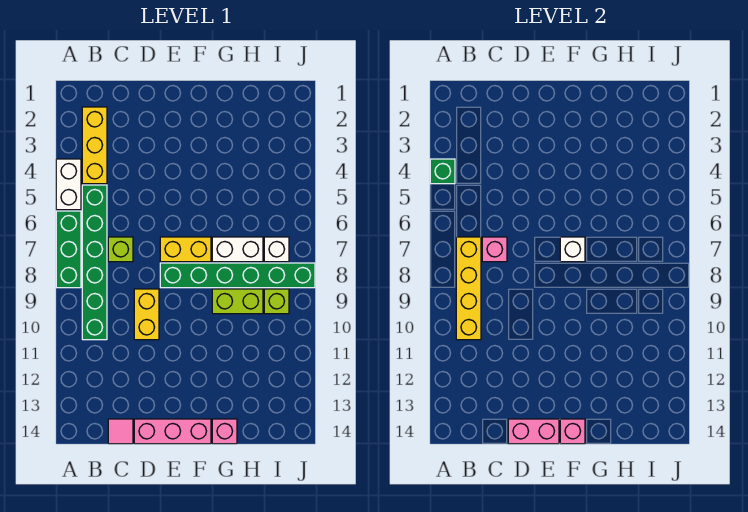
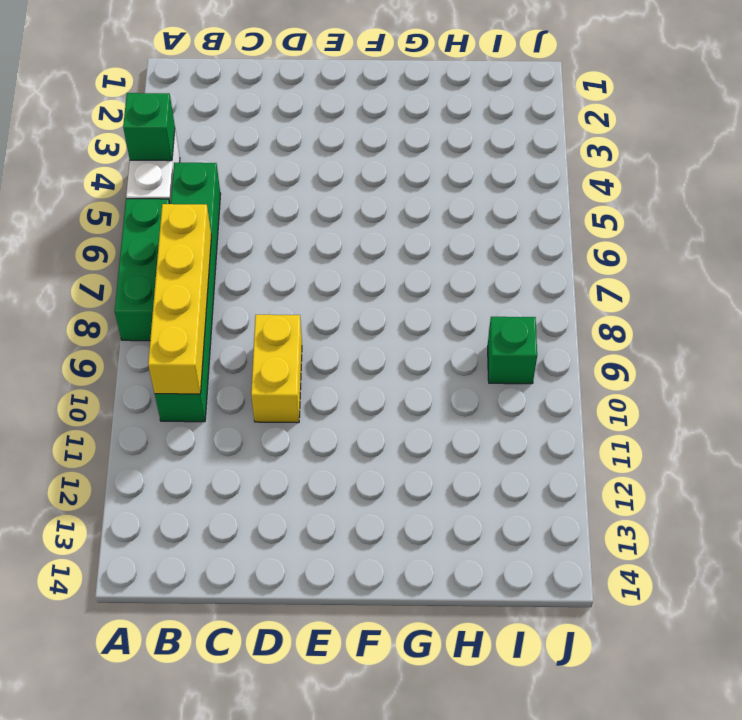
green brick I9 level 1 -> lime brick I9 level 1
none -> yellow brick B2:B4 level 1
none -> lime brick C7 level 1
none -> pink tile C14 level 1

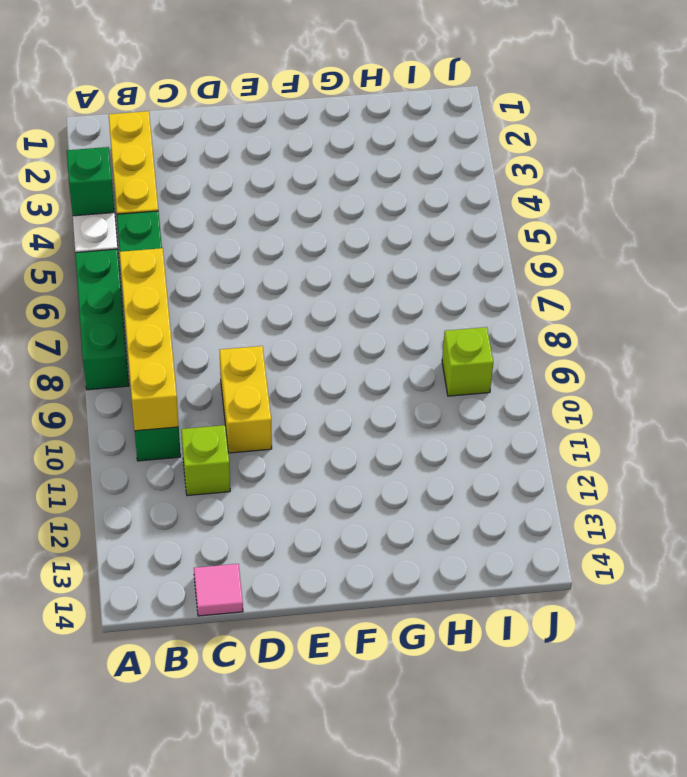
lime brick C11 level 1 -> lime brick C7 level 1
none -> pink brick D14:F14 level 1
none -> yellow brick E7:F7 level 1
none -> green brick E8:J8 level 1

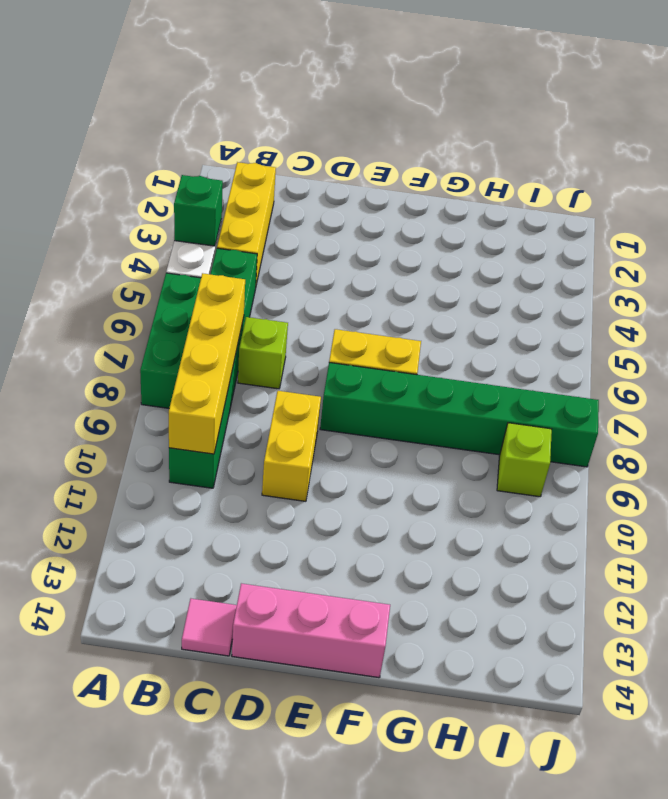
none -> white brick G7:H7 level 1
none -> lime brick G9:H9 level 1
none -> pink brick G14 level 1

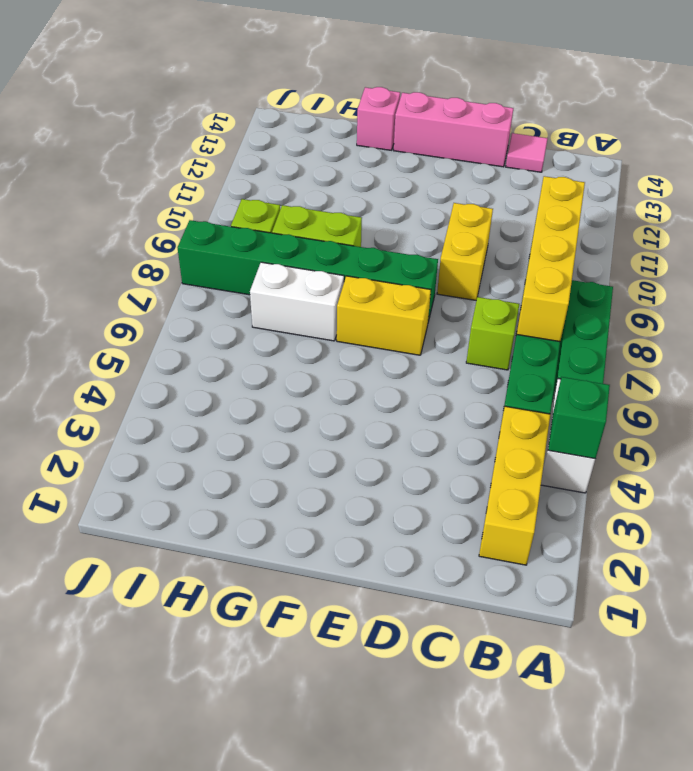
none -> white brick I7 level 1
none -> pink brick C7 level 2
none -> pink brick D14:E14 level 2

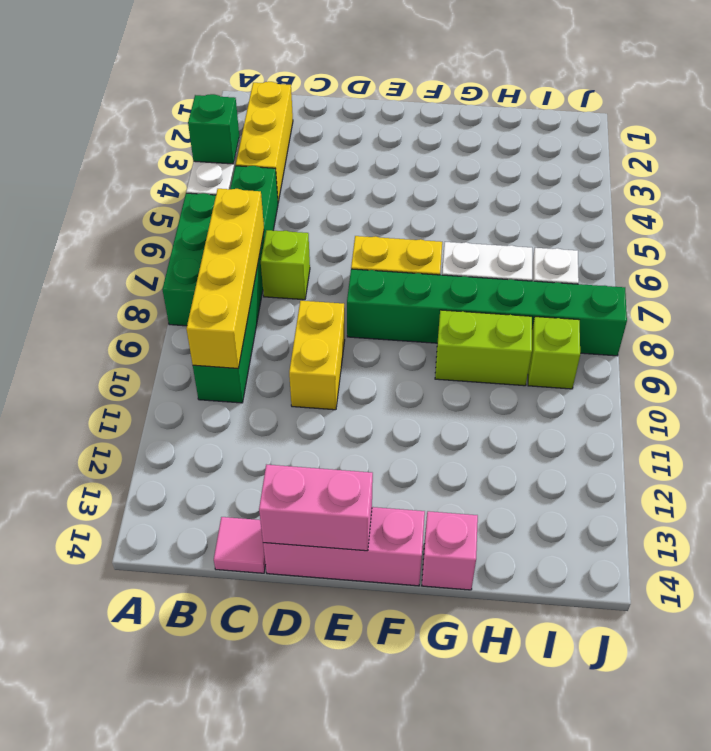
none -> pink brick C7 level 2
none -> white brick F7 level 2
none -> pink brick F14 level 2

